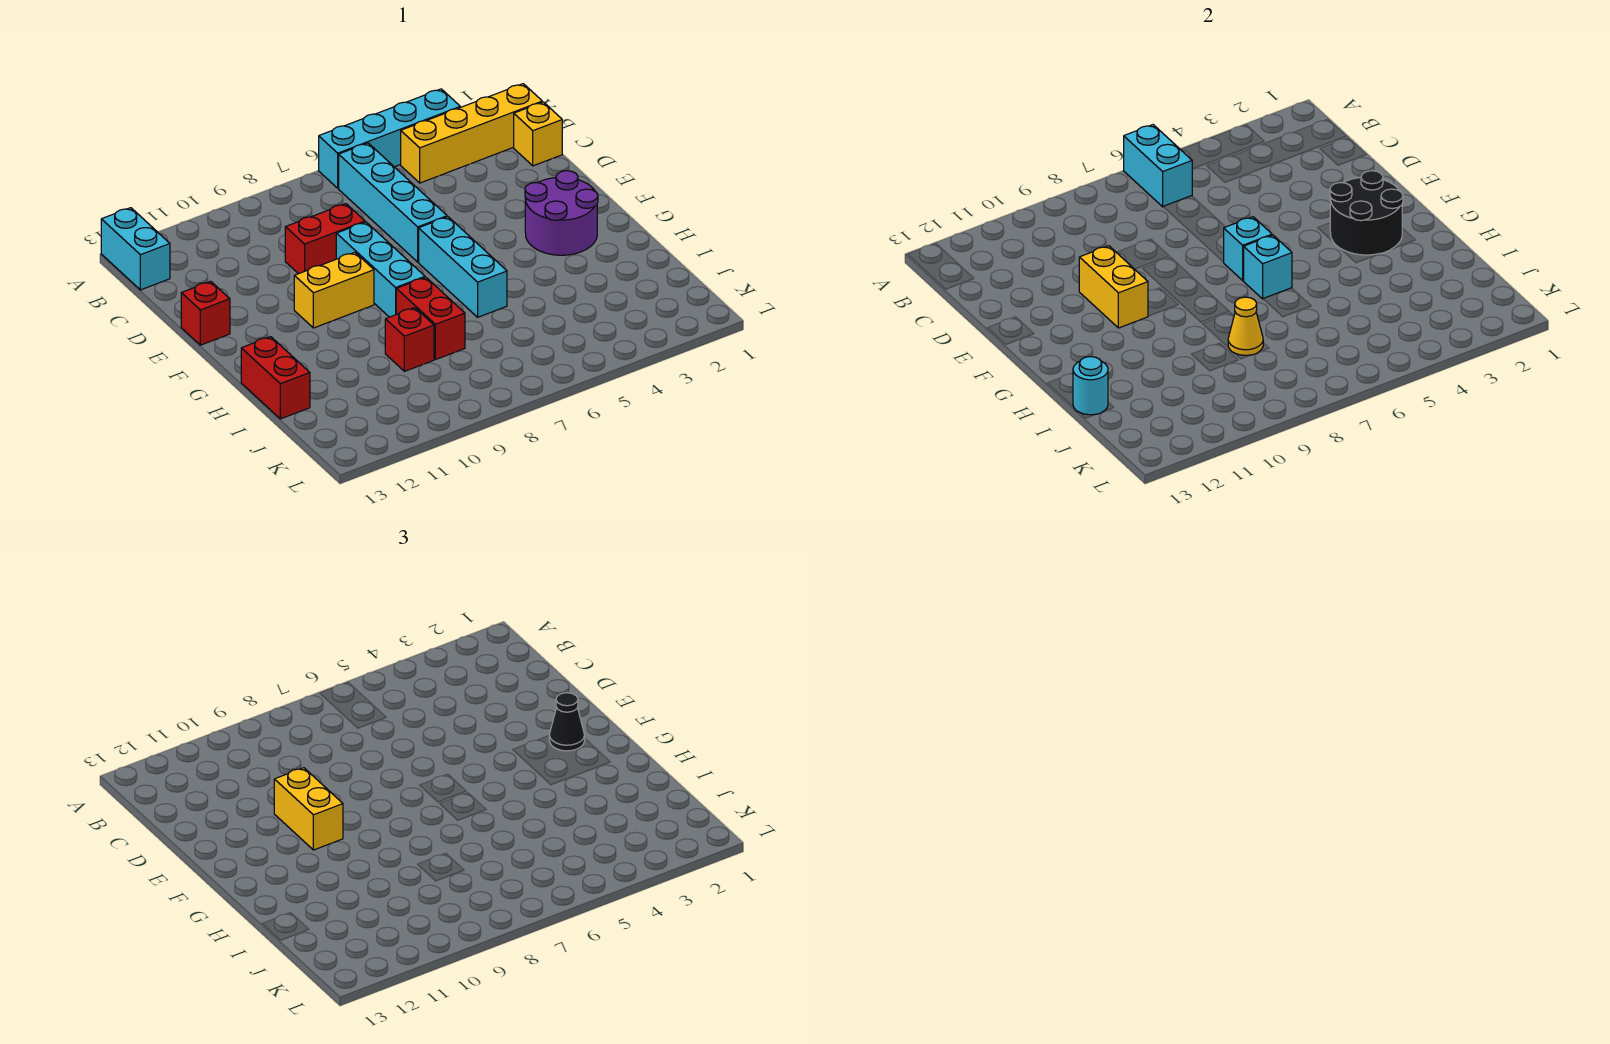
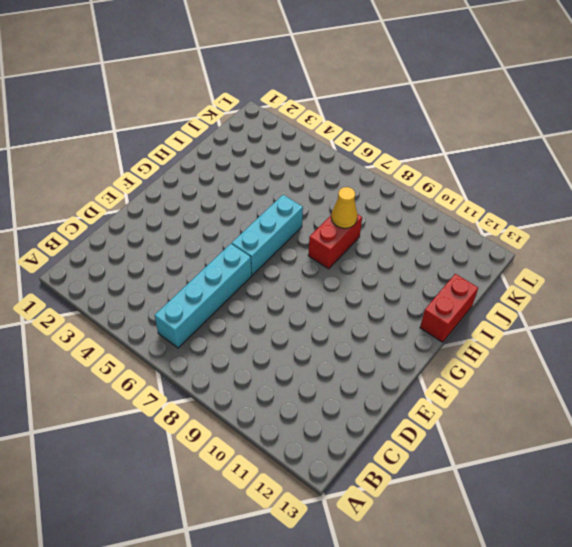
none -> cyan brick A3:A6 level 1
none -> cyan brick A13:B13 level 1
none -> yellow brick B1:B4 level 1

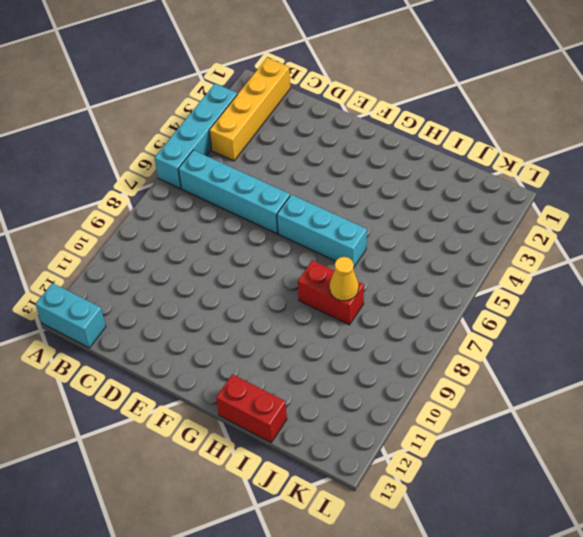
none -> yellow brick C1 level 1
none -> red brick D8:D9 level 1
none -> cyan brick E8:G8 level 1

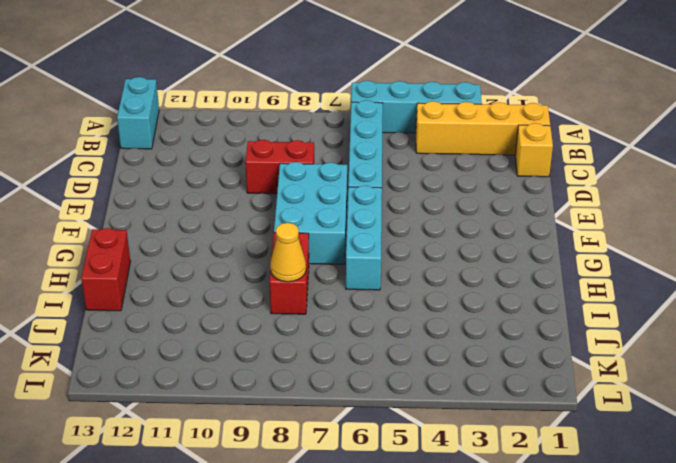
cyan brick E7:G8 level 1 -> cyan brick E8:G8 level 1
none -> red brick E13 level 1
none -> purple round brick F2:G3 level 1
none -> yellow brick F9:F10 level 1

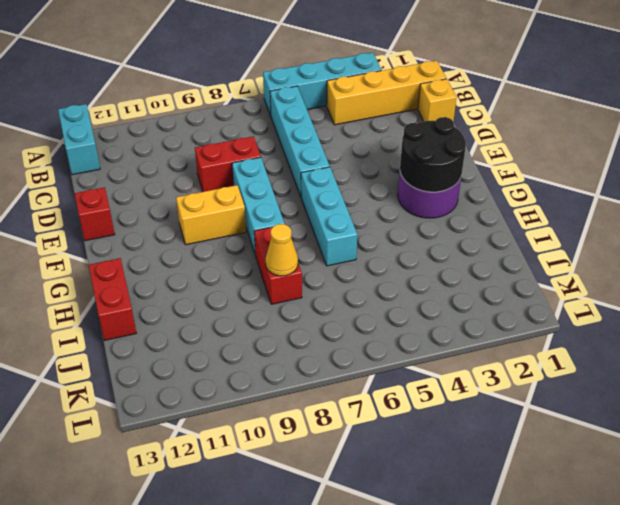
none -> red brick I9 level 1
none -> cyan brick A6:B6 level 2
none -> yellow brick E10:F10 level 2

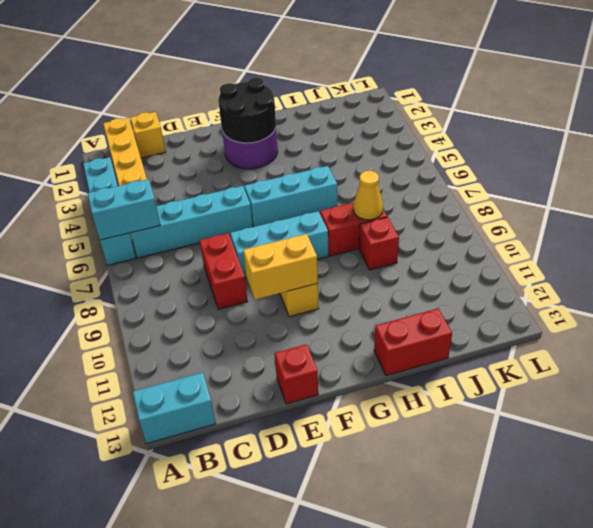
none -> cyan brick F6 level 2
none -> cyan brick G6 level 2
none -> cyan round brick I13 level 2

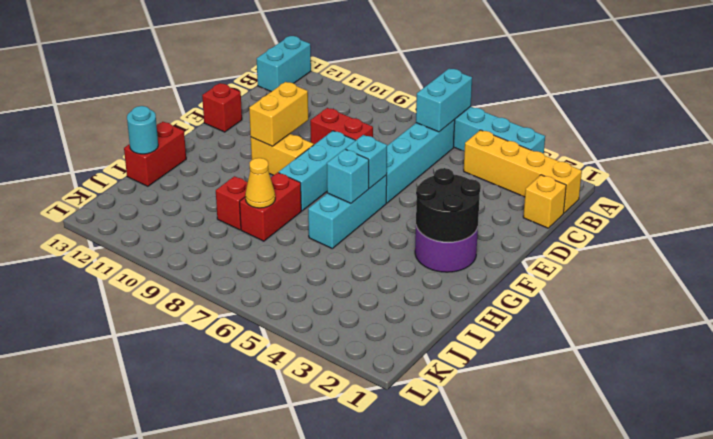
none -> yellow brick E10:F10 level 3
none -> black cone F2 level 3

